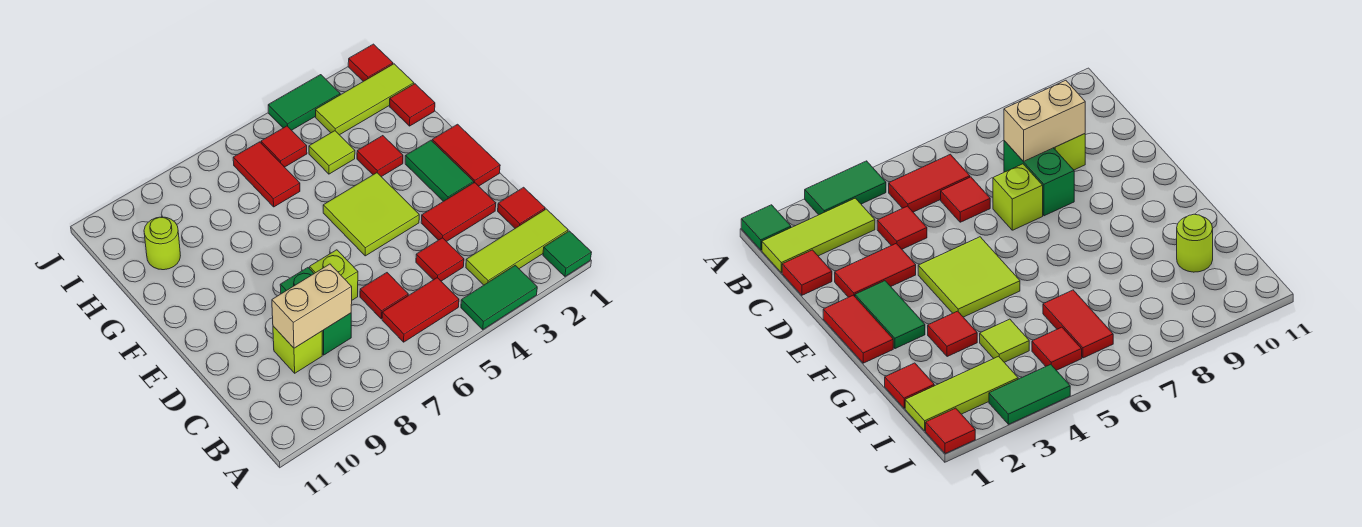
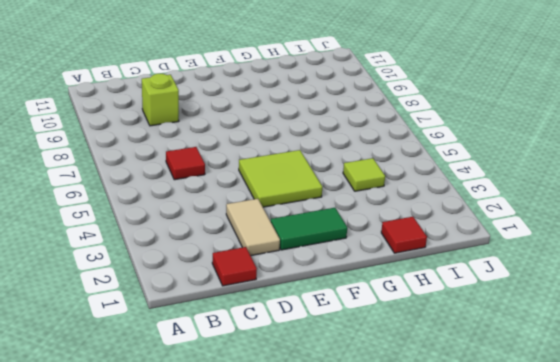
tan tile D2:D3 level 1 -> red tile D2:D3 level 1
none -> green tile A1 level 1
none -> green tile A3:A4 level 1
none -> lime tile B1:B3 level 1

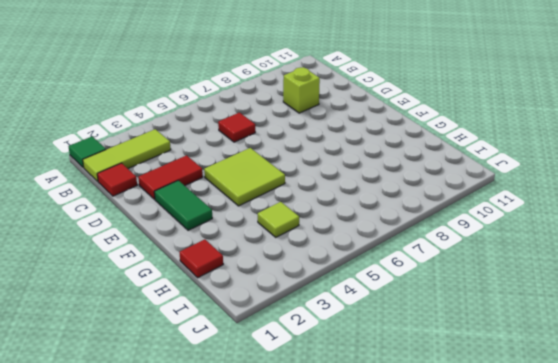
none -> green tile A3:A4 level 1
none -> red tile B5:B6 level 1
none -> red tile C4 level 1

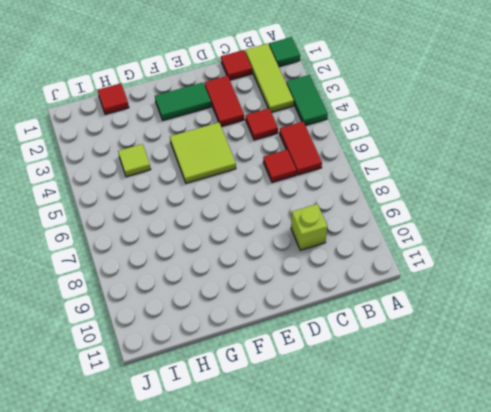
none -> green brick C8:D8 level 1
none -> lime brick D7 level 1
none -> red tile E1:F1 level 1

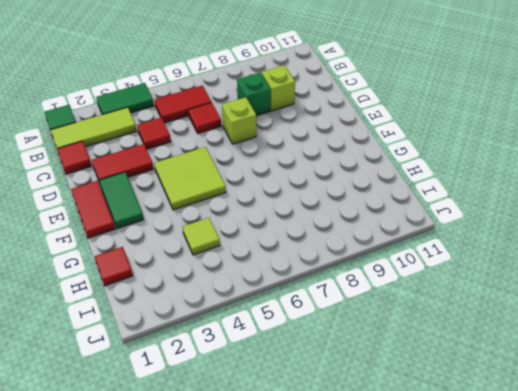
green brick C8 level 1 -> green brick C8:D8 level 1
none -> red tile G3 level 1
none -> red tile H6:I6 level 1
none -> lime round brick H10 level 1

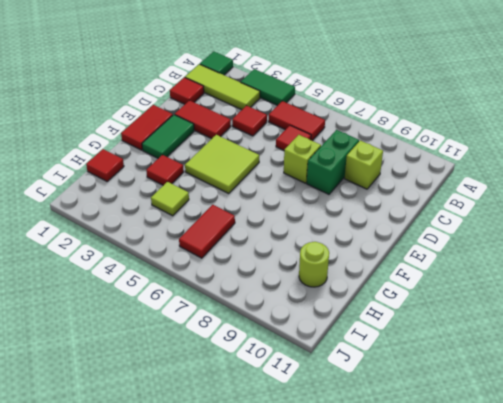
none -> lime tile I1:I3 level 1
none -> red tile I5 level 1
none -> red tile J1 level 1

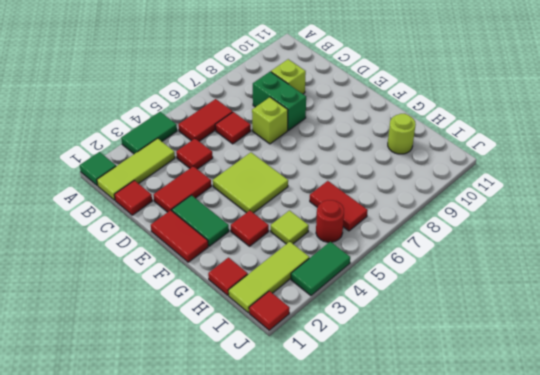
red round brick I5 level 1 -> red tile I5 level 1
none -> tan brick C8:C9 level 2

